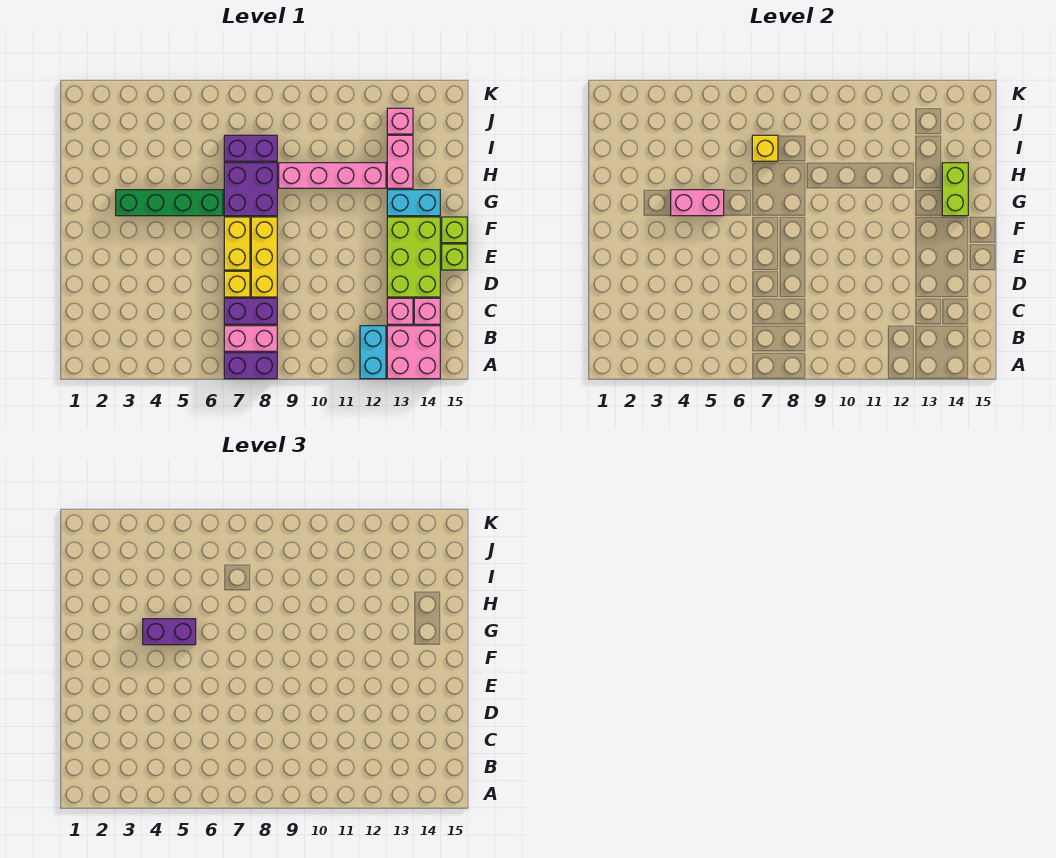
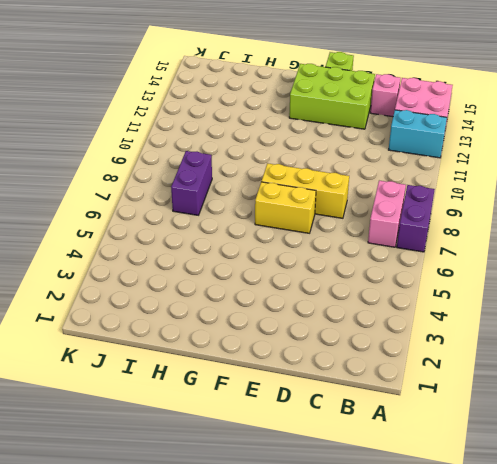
none -> purple brick C7:C8 level 1
none -> pink brick C13 level 1
none -> yellow brick D7 level 1

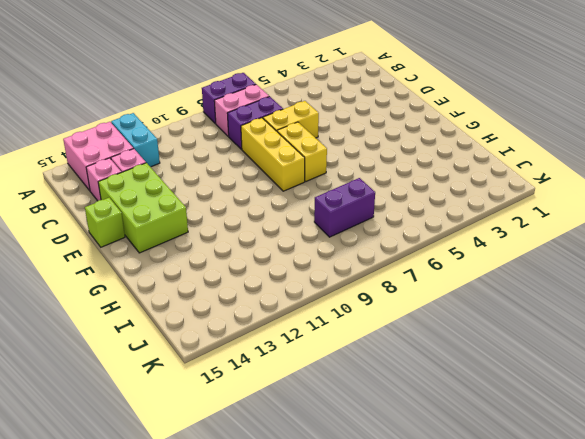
yellow brick D6:D7 level 1 -> yellow brick D7 level 1
none -> lime brick F15 level 1
none -> green brick G3:G6 level 1
none -> purple brick G7:H8 level 1

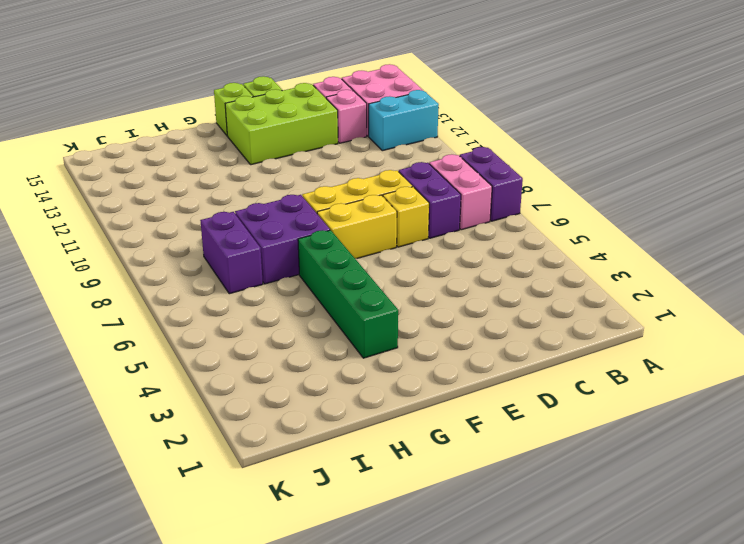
none -> cyan brick G13:G14 level 1
none -> pink brick H9:H12 level 1
none -> pink brick H13:I13 level 1

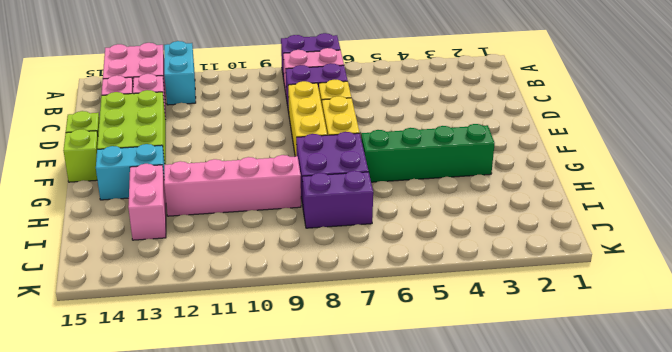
none -> pink brick J13 level 1
none -> pink brick G4:G5 level 2
none -> lime brick G14:H14 level 2

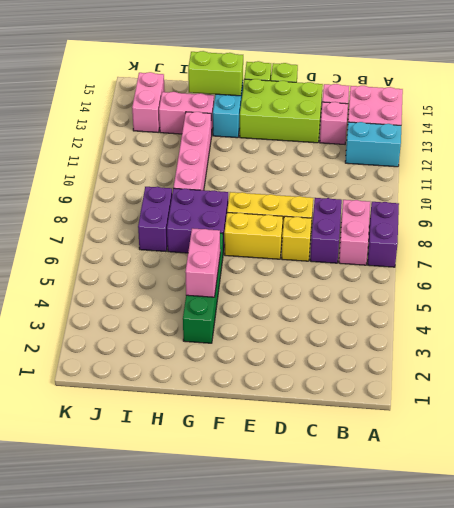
pink brick J13:J14 level 1 -> pink brick J13 level 1
none -> yellow brick I7 level 2
none -> purple brick G4:G5 level 3

